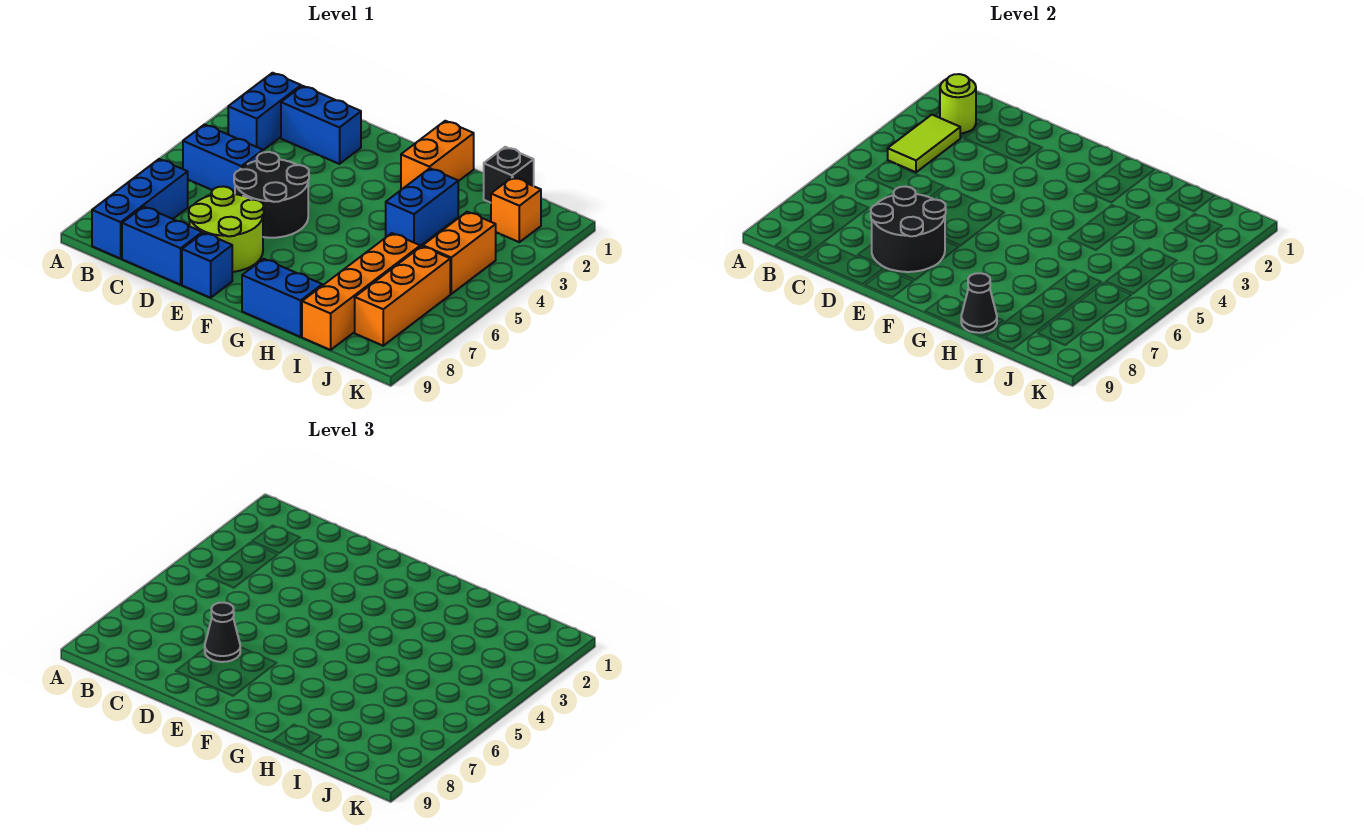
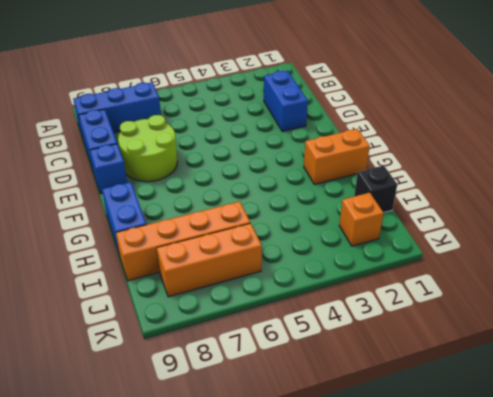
none -> blue brick B2:B3 level 1
none -> blue brick B5:C5 level 1
none -> black round brick D5:E6 level 1

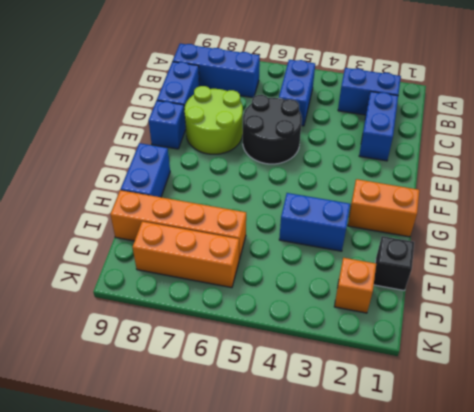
none -> orange brick J4:J5 level 1
none -> lime round brick B2 level 2
none -> lime tile B3:B4 level 2

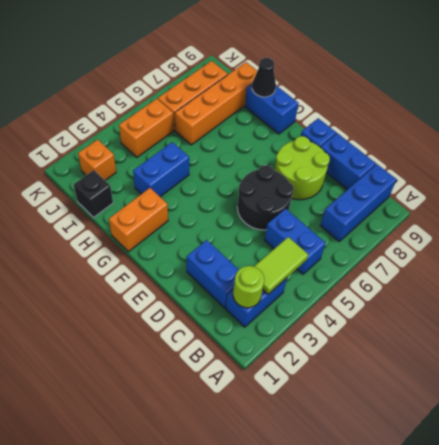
none -> black round brick D7:E8 level 2
none -> black cone D7 level 3

